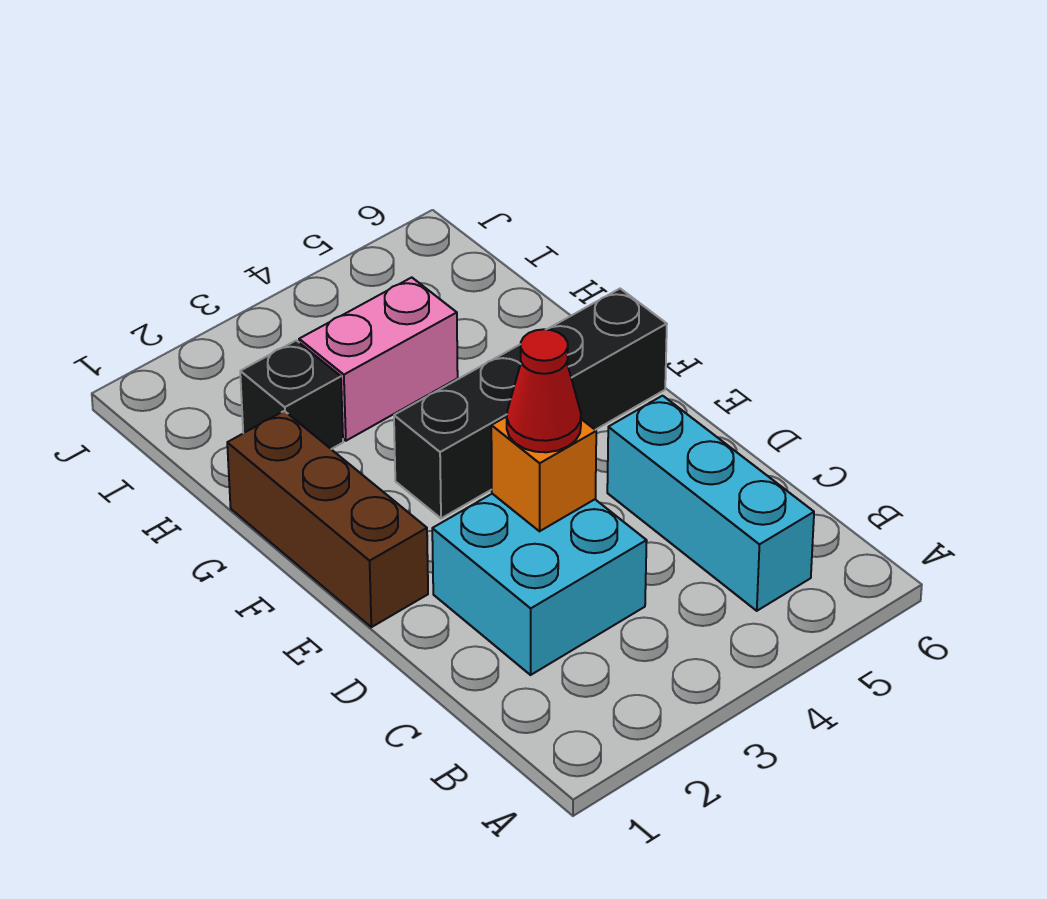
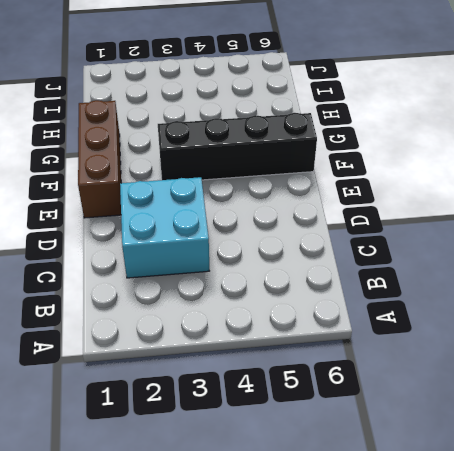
none -> cyan brick B5:D5 level 1
none -> black brick H2 level 1

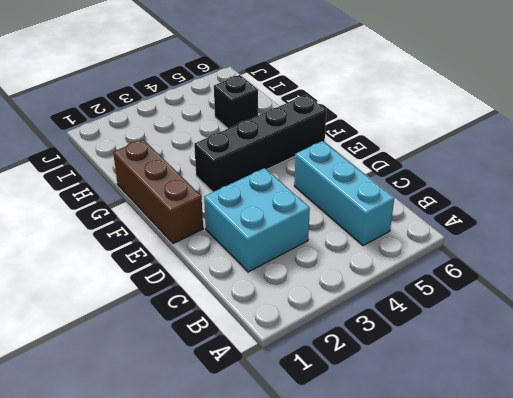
black brick H5 level 1 -> black brick H2 level 1
none -> pink brick H3:H4 level 1
none -> orange brick D3 level 2

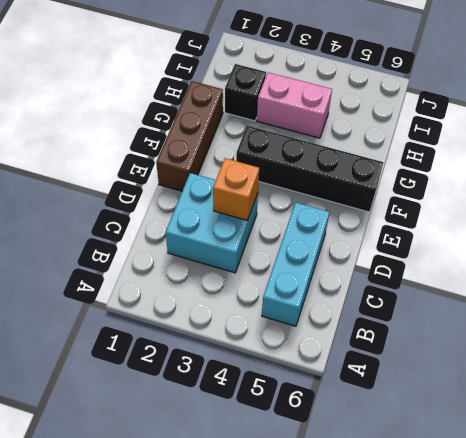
none -> red cone D3 level 3

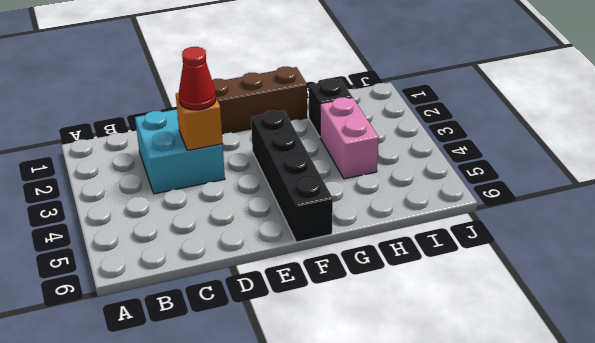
none -> cyan brick B5:D5 level 1

